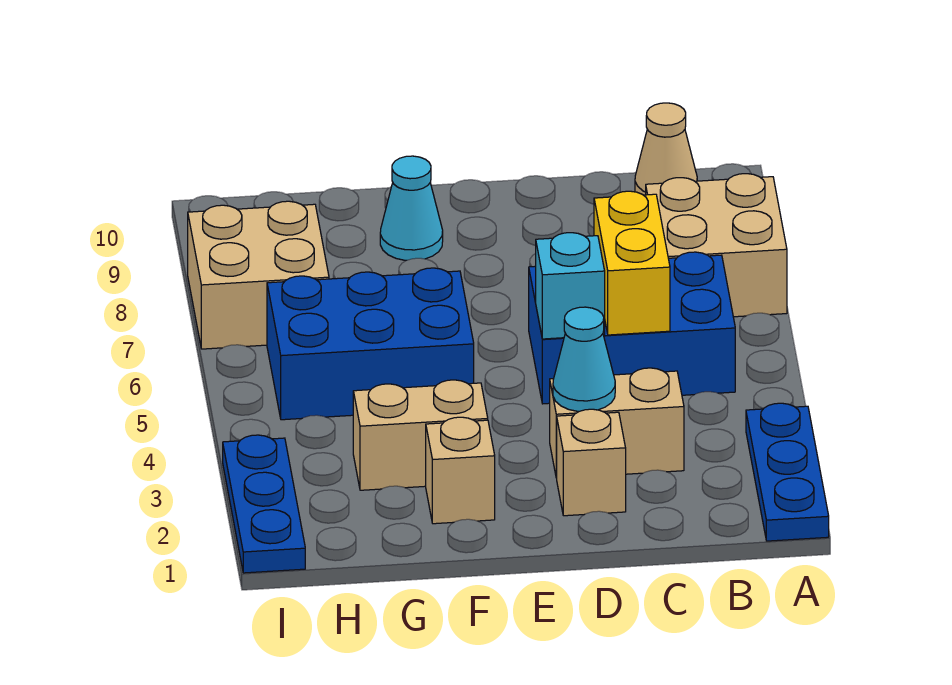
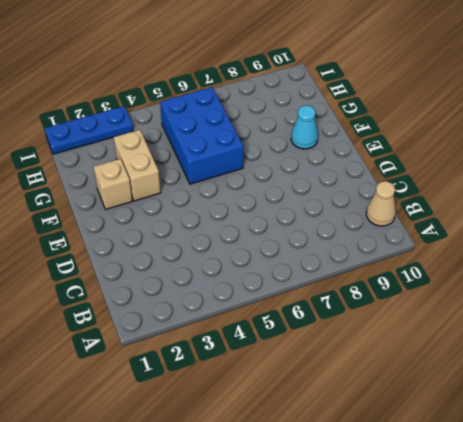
none -> blue plate A1:A3 level 1
none -> tan brick A7:B8 level 1
none -> blue brick B5:D6 level 1

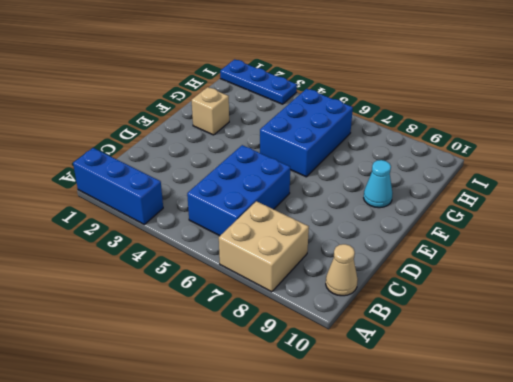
blue brick A1:A3 level 1 -> blue plate A1:A3 level 1
none -> tan brick C3:D3 level 1
none -> tan brick D2 level 1
none -> tan brick F3:G3 level 1

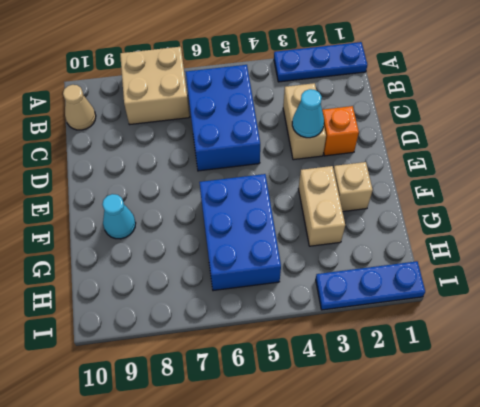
orange brick D2 level 1 -> tan brick D2 level 1
none -> tan brick H7:I8 level 1
none -> yellow brick C5:C6 level 2
none -> cyan brick D5 level 2

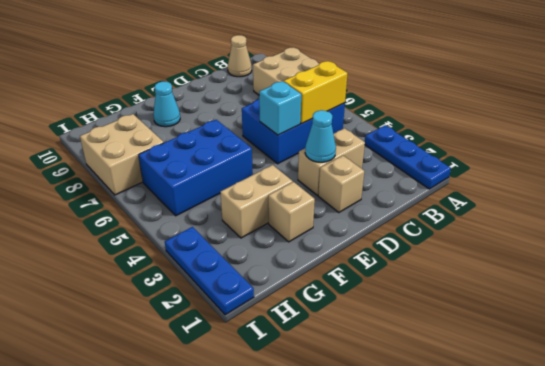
yellow brick B5:C5 level 2 -> yellow brick C5:C6 level 2

